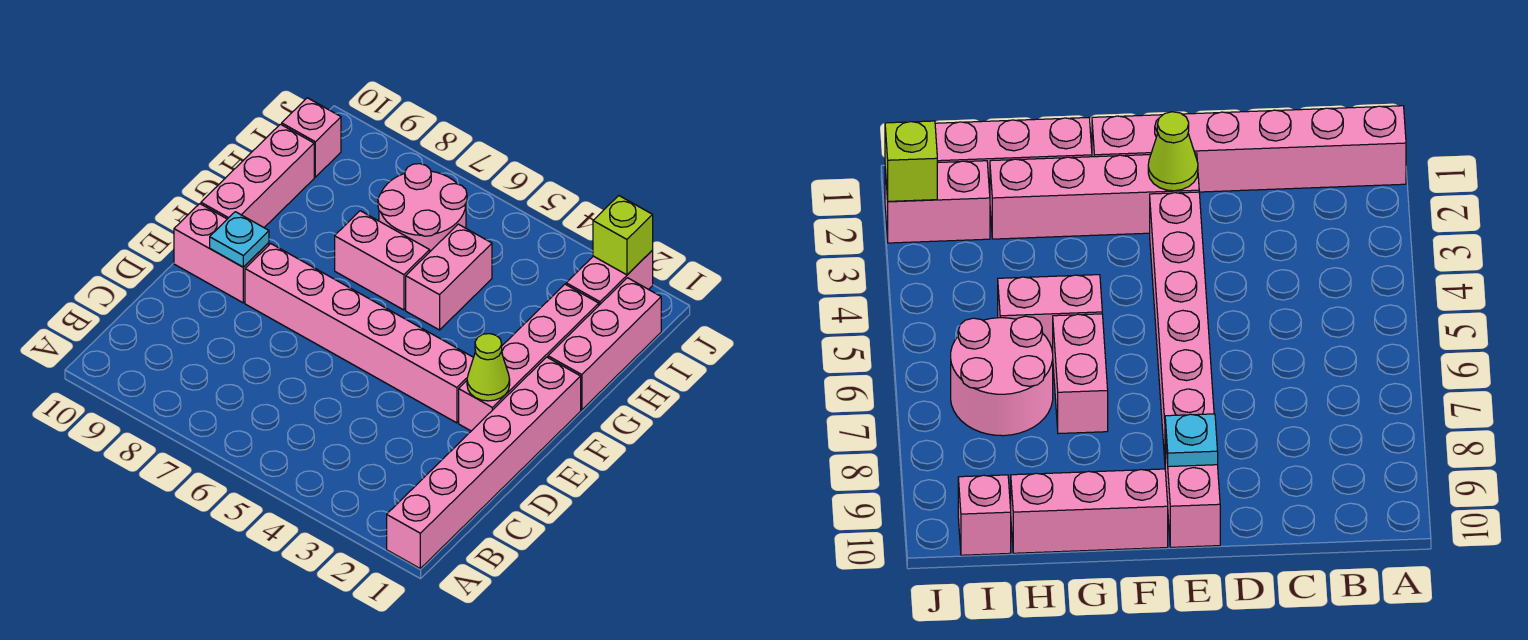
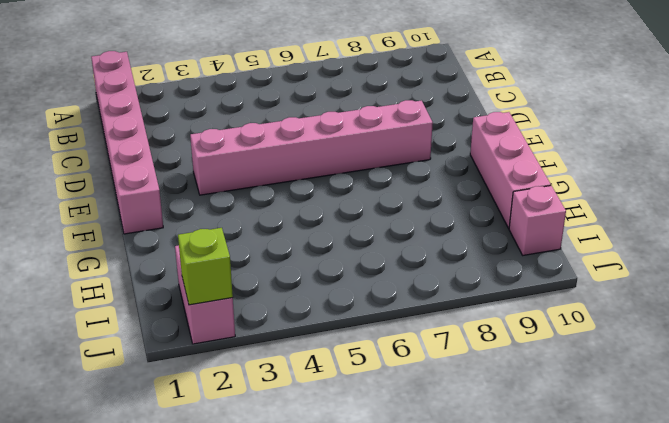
none -> pink brick E2:H2 level 1
none -> pink brick E9:E10 level 1
none -> pink brick G1:I1 level 1

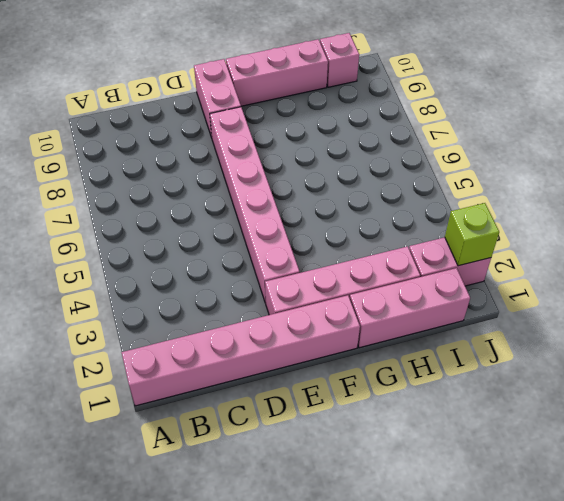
none -> pink brick G5:H5 level 1
none -> pink brick G6:G7 level 1
none -> pink round brick H6:I7 level 1

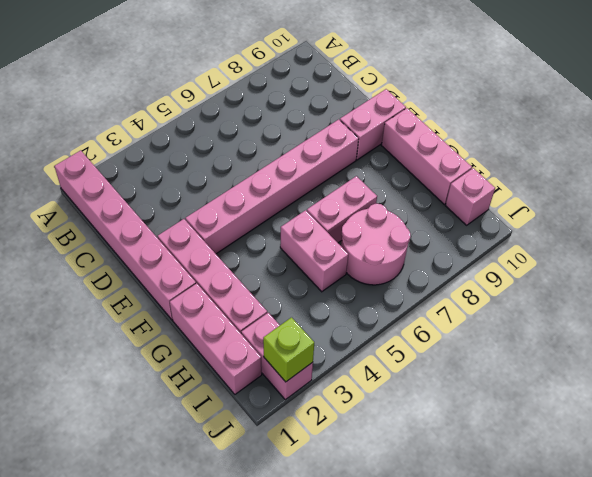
none -> lime cone E2 level 2
none -> cyan plate E9 level 2

